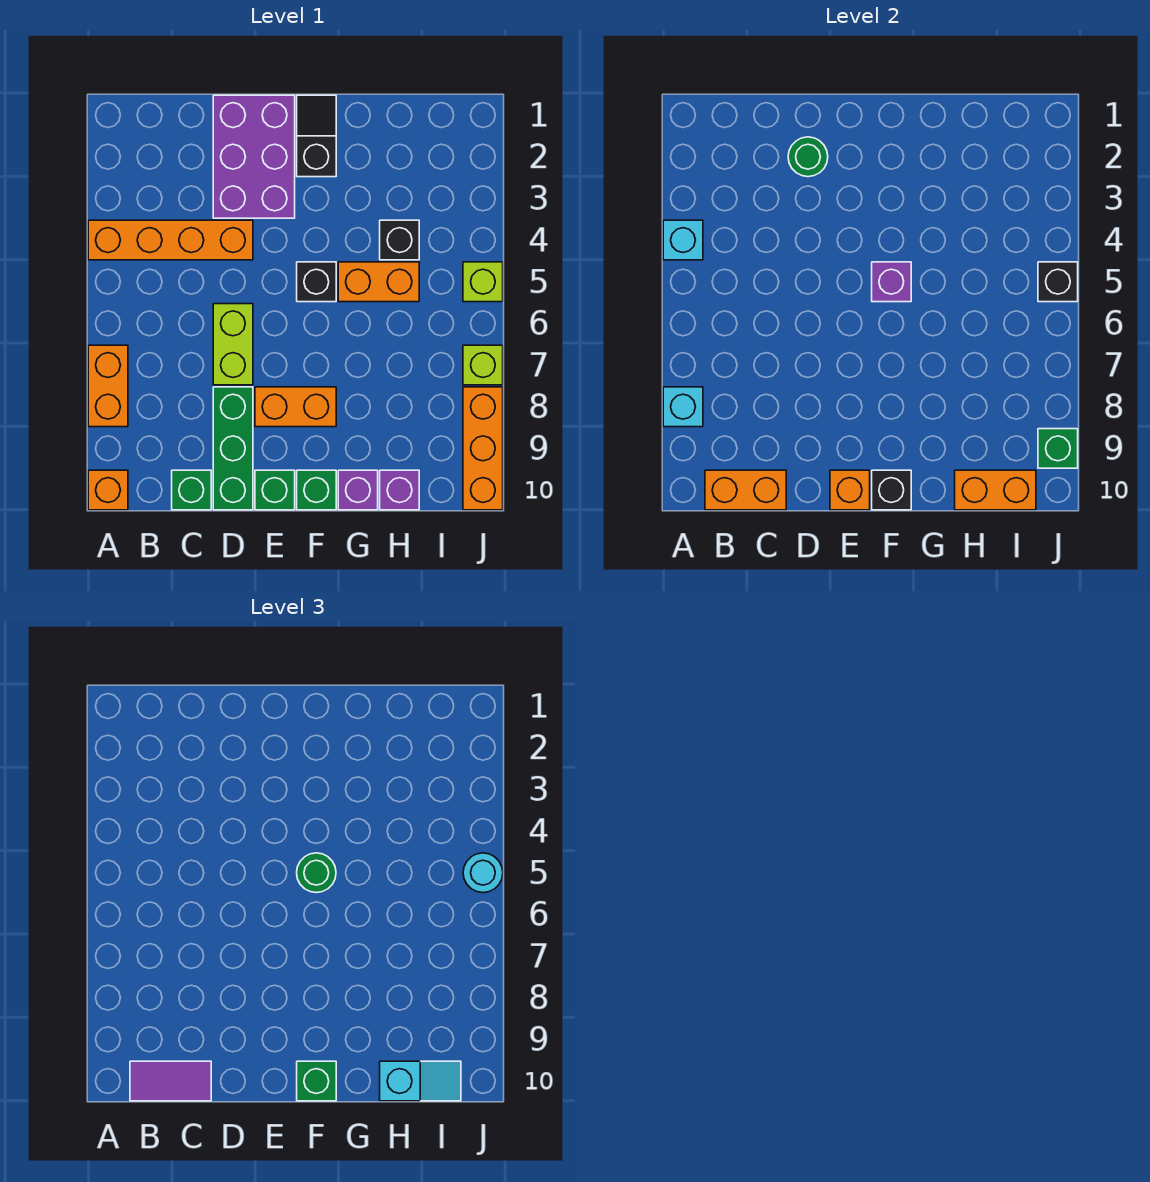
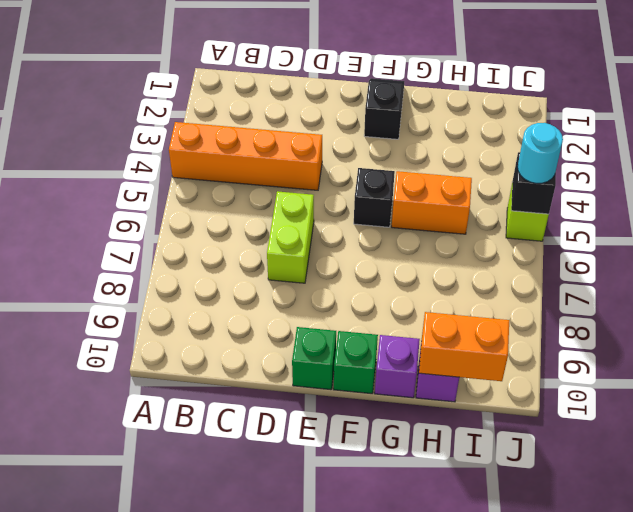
none -> orange brick A7:A8 level 1
none -> orange brick A10 level 1
none -> green brick C10 level 1
none -> purple brick D1:E3 level 1

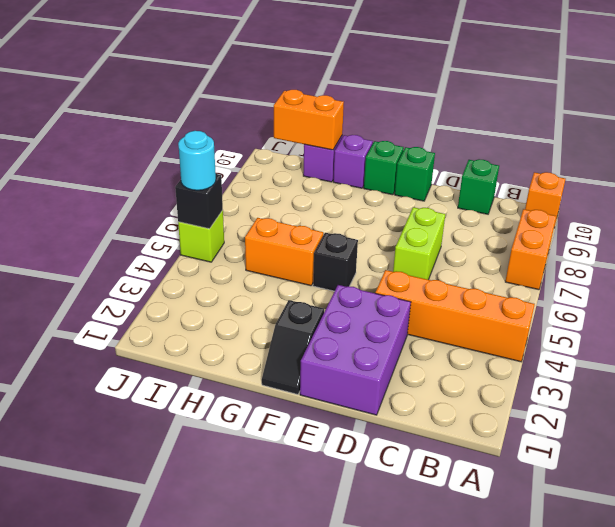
none -> green brick D8:D10 level 1
none -> orange brick E8:F8 level 1
none -> black brick H4 level 1
none -> lime brick J7 level 1

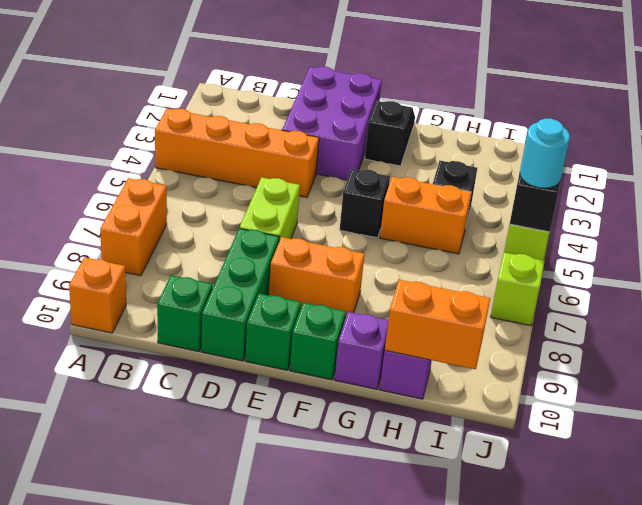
none -> orange brick J8:J10 level 1
none -> cyan brick A4 level 2
none -> cyan brick A8 level 2
none -> orange brick B10:C10 level 2

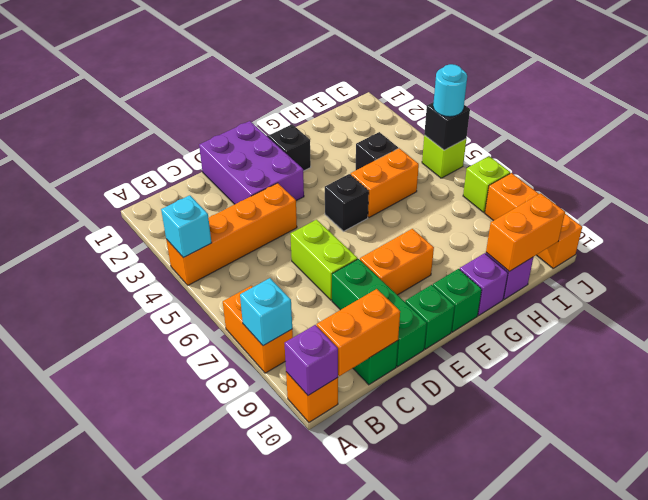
purple brick A10 level 2 -> purple brick F5 level 2
none -> green round brick D2 level 2
none -> orange brick E10 level 2
none -> black brick F10 level 2
none -> green brick J9 level 2

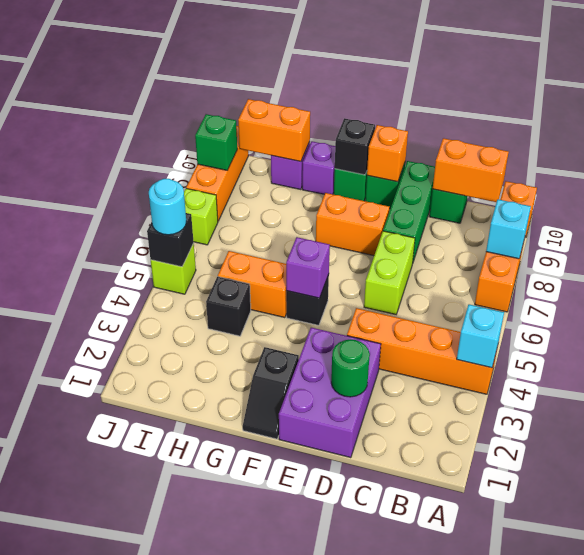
none -> purple tile B10:C10 level 3
none -> green round brick F5 level 3
none -> green brick F10 level 3
none -> cyan slope H10:I10 level 3 top H

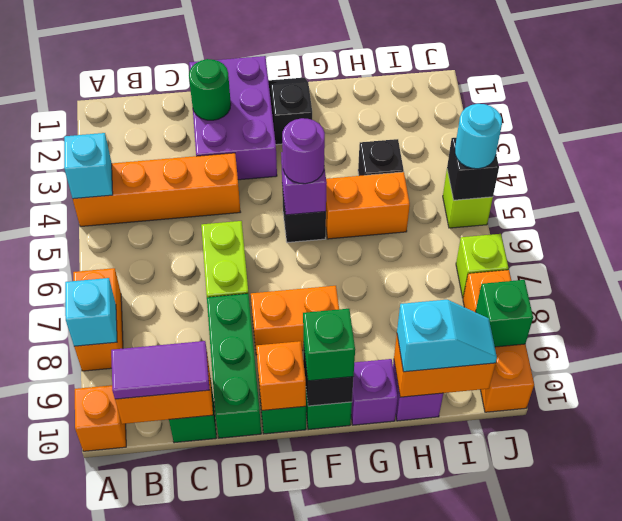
purple round brick F5 level 3 -> green round brick F5 level 3

